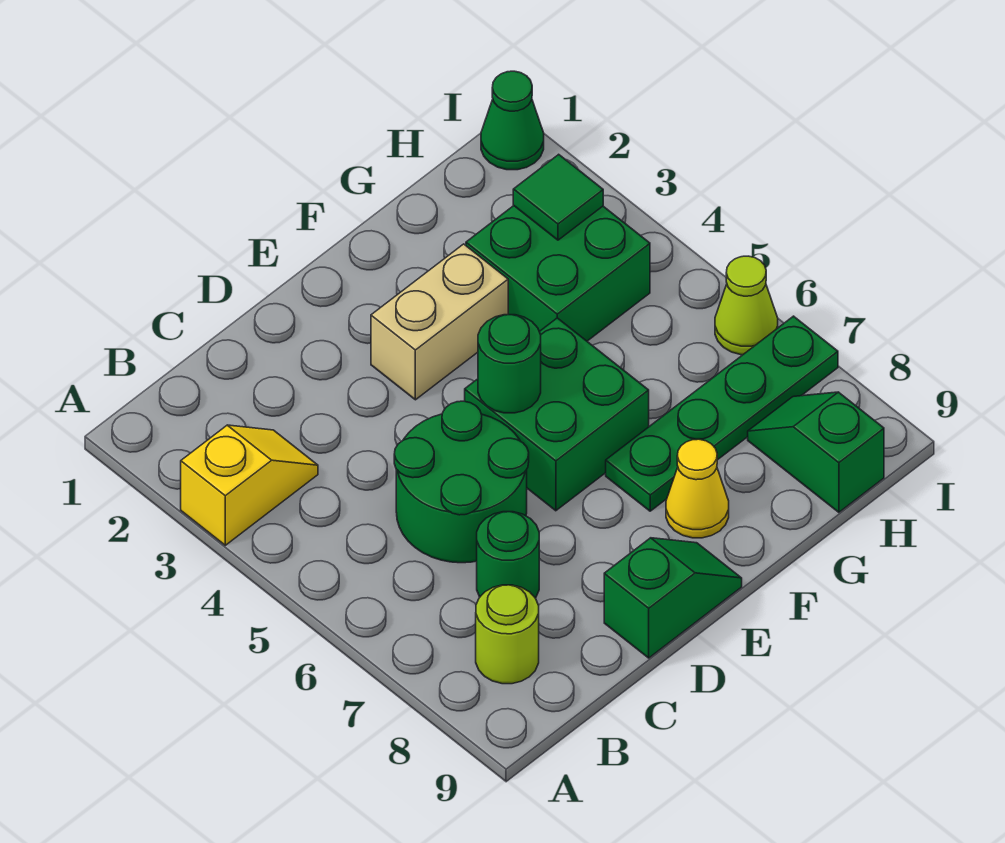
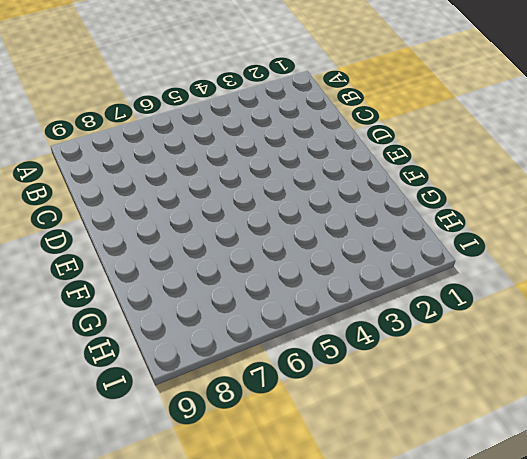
none -> yellow slope A3:B3 level 1 top A
none -> lime round brick B8 level 1
none -> green round brick C5:D6 level 1

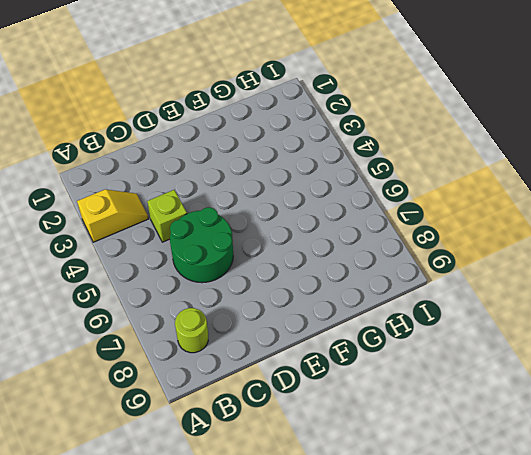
lime brick C4 level 1 -> none
none -> green round brick C7 level 1
none -> green slope D9:E9 level 1 top D
none -> tan brick E3:F3 level 1

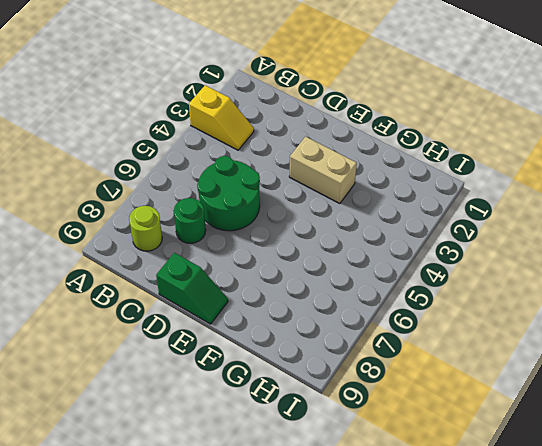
none -> green brick E5:F6 level 1
none -> green plate F7:I7 level 1
none -> yellow cone F8 level 1

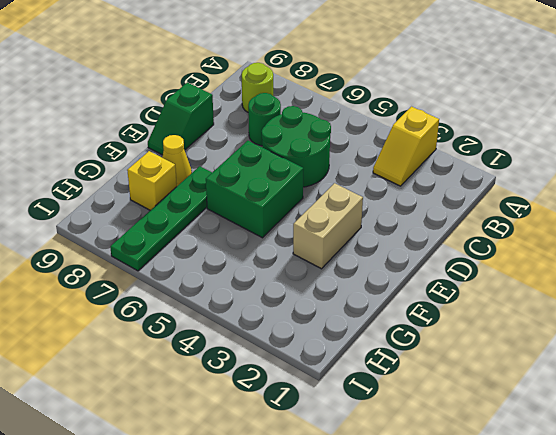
yellow brick G8 level 1 -> none
none -> green brick G3:H4 level 1
none -> green slope H8:H9 level 1 top 9
none -> green cone I1 level 1

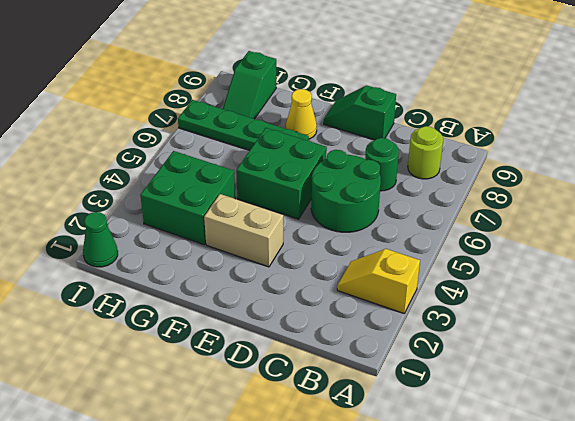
none -> lime cone I6 level 1
none -> green round brick E5 level 2
none -> green tile H3 level 2

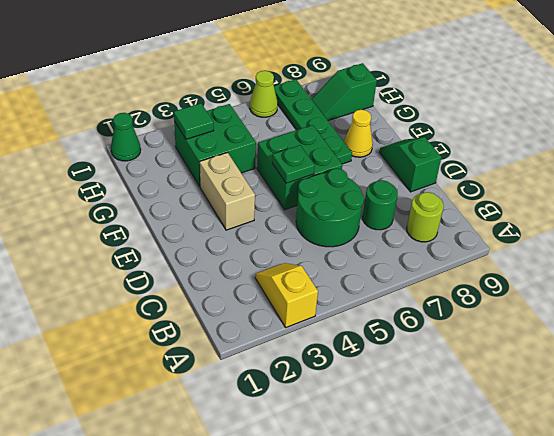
green plate E5 level 2 -> green round brick E5 level 2

